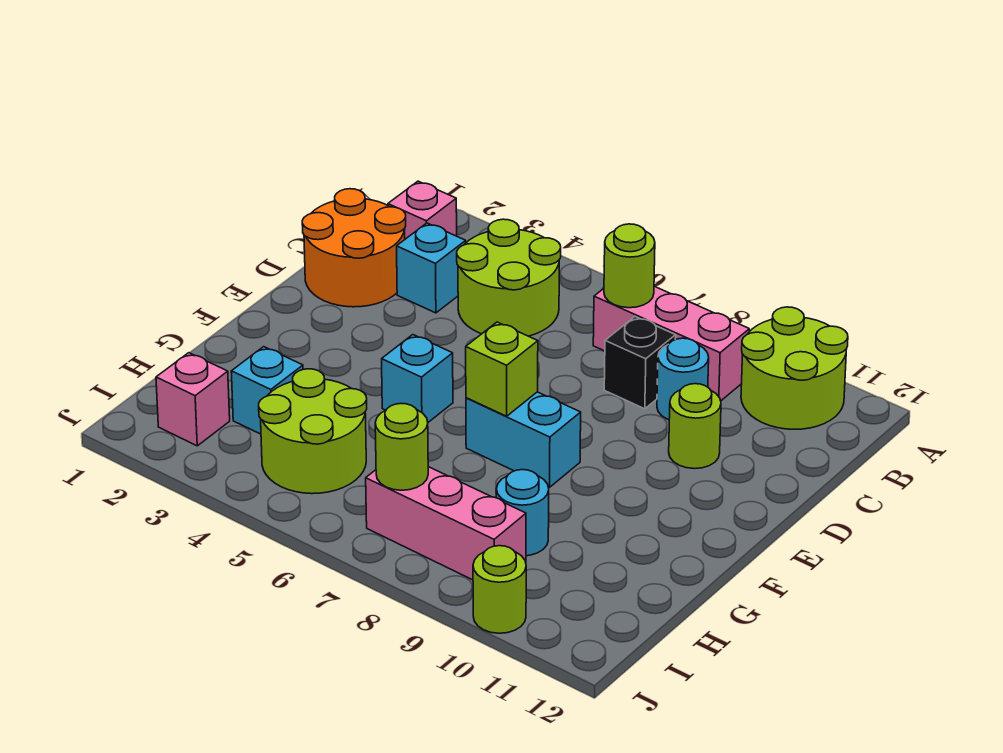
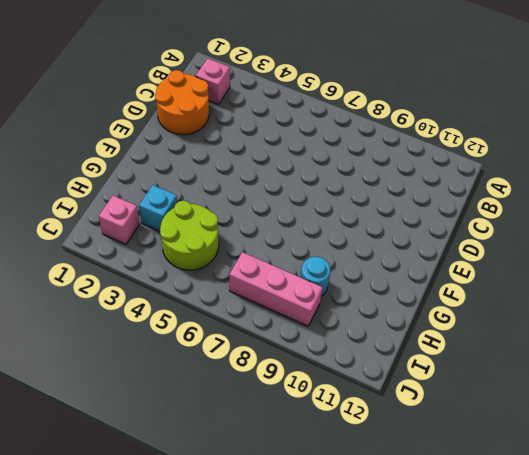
none -> lime round brick A10:B11 level 1
none -> lime round brick B4:C5 level 1
none -> pink brick B7:B9 level 1

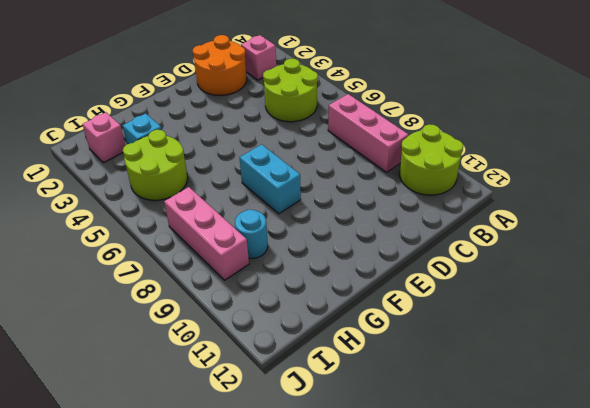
none -> cyan brick C3 level 1
none -> black brick C8 level 1
none -> cyan round brick C9 level 1

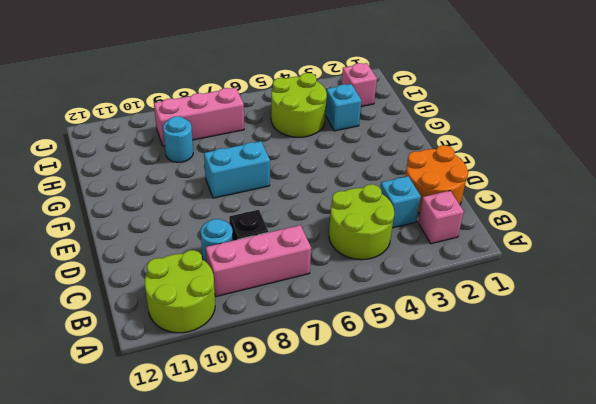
none -> lime round brick D10 level 1
none -> cyan brick F5 level 1
none -> lime round brick J10 level 1

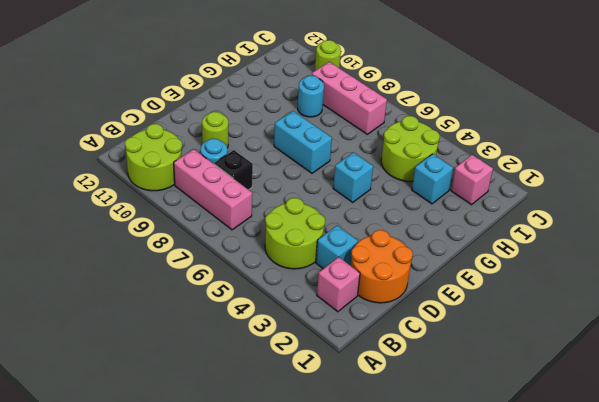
none -> lime round brick B7 level 2
none -> lime brick F7 level 2
none -> lime round brick I7 level 2

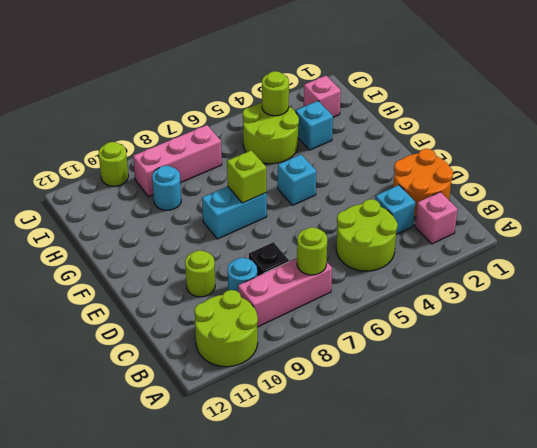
lime round brick I4 level 2 -> lime round brick I7 level 2

